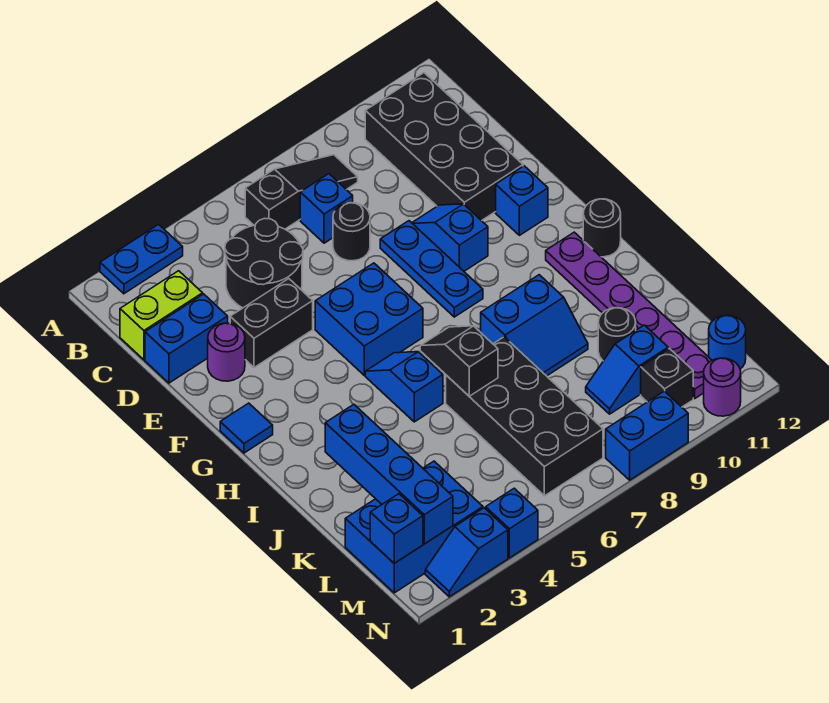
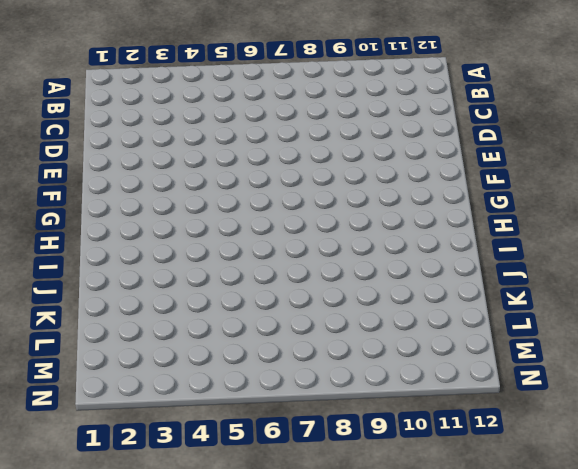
none -> blue plate A2:A3 level 1
none -> black slope B6:B8 level 1 top 6
none -> black brick B10:E11 level 1
none -> lime brick C1:C2 level 1

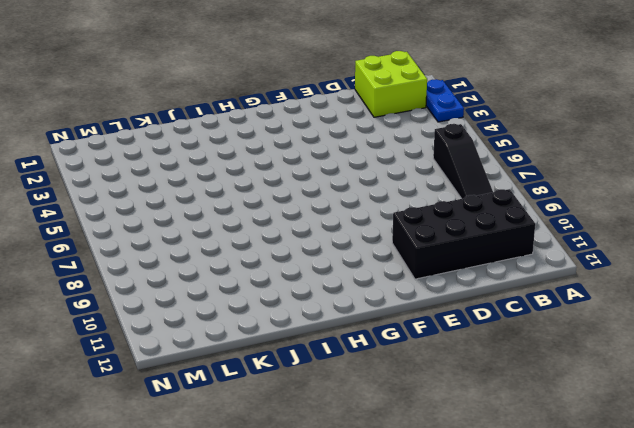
lime brick B1:C2 level 1 -> lime brick C1:C2 level 1
none -> black round brick C4:D5 level 1
none -> blue brick C7 level 1
none -> blue brick D1:D2 level 1
none -> black round brick D7 level 1

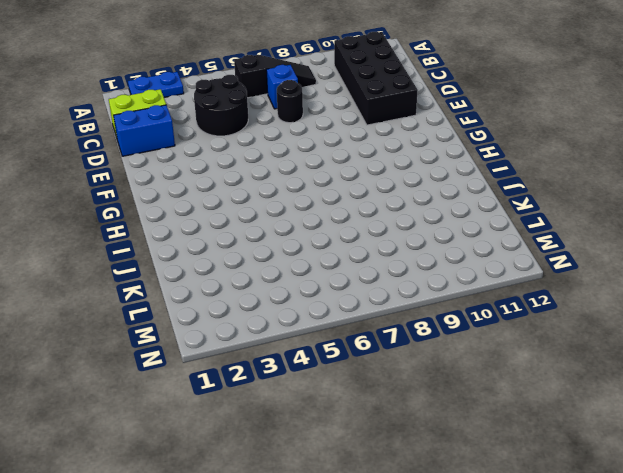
none -> purple round brick E2 level 1
none -> black brick E3:E4 level 1
none -> blue plate E8:G8 level 1
none -> blue slope E9:F9 level 1 top F

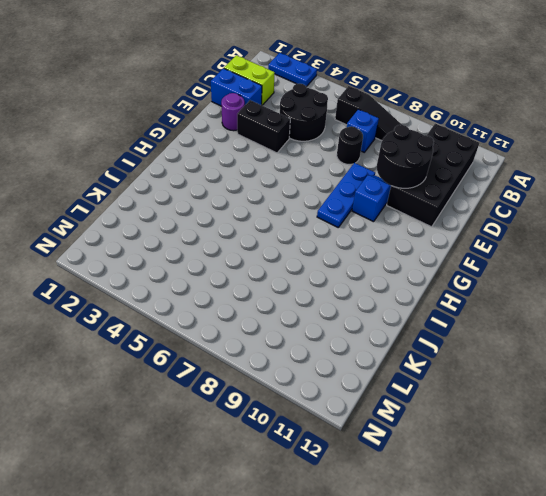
black round brick D9:E10 level 2 -> none
none -> blue brick F5:G6 level 1
none -> blue brick F11 level 1
none -> blue tile G1 level 1
none -> blue slope H5:I5 level 1 top I

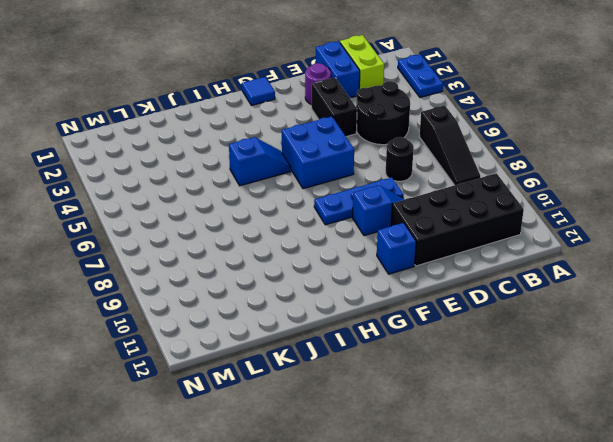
none -> blue brick C7 level 1
none -> purple plate H11:M11 level 1
none -> black round brick H12 level 1
none -> blue slope I8:J9 level 1 top I

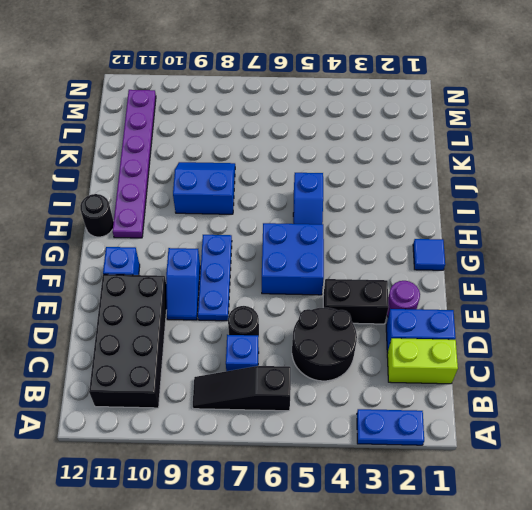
none -> black brick J6:M7 level 1
none -> black round brick K10 level 1
none -> blue brick L1:M3 level 1
none -> blue slope L9:L10 level 1 top 10

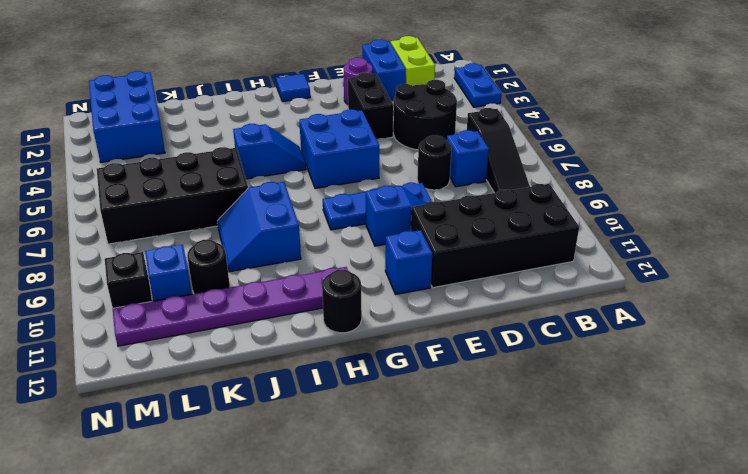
none -> blue round brick M12 level 1
none -> blue slope N2:N3 level 1 top 3
none -> blue brick N4 level 1
none -> blue brick N8:N9 level 1

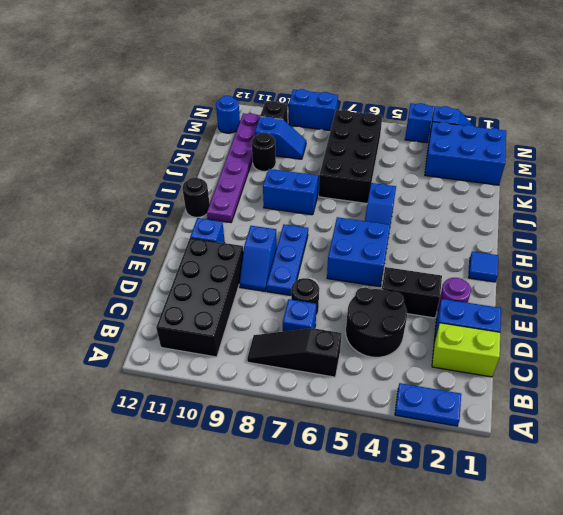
none -> purple round brick N11 level 1
none -> black slope I6:J6 level 2 top J
none -> blue brick J2:M2 level 2
none -> blue brick M1 level 2

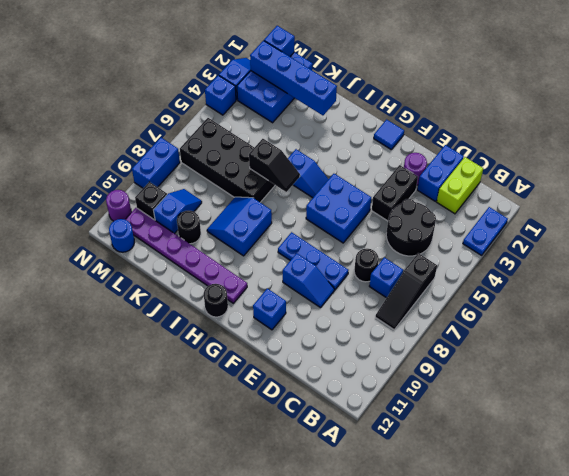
none -> black brick B10:E11 level 1

